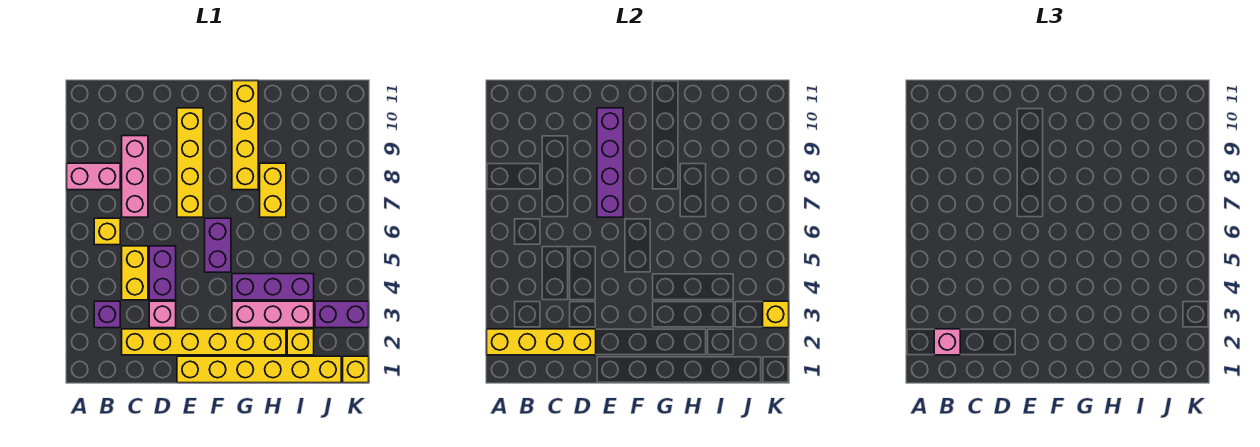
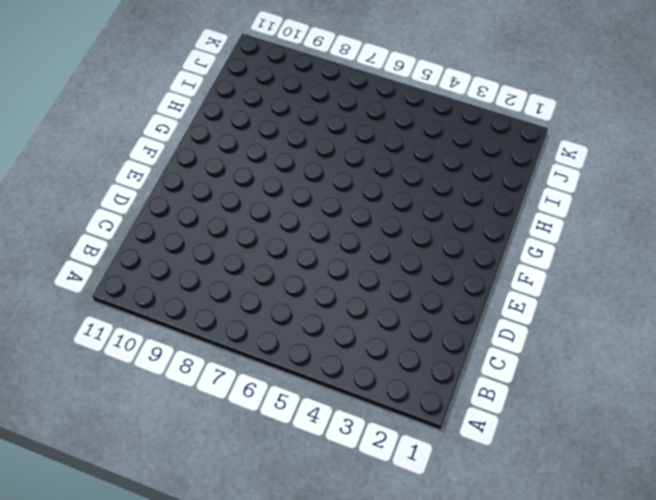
none -> pink brick A8:B8 level 1
none -> purple brick B3 level 1
none -> yellow brick B6 level 1

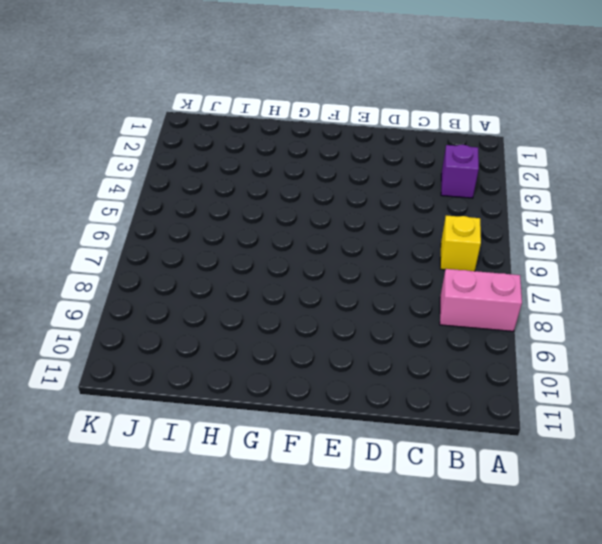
none -> yellow brick C2:H2 level 1
none -> yellow brick C4:C5 level 1
none -> pink brick C7:C9 level 1

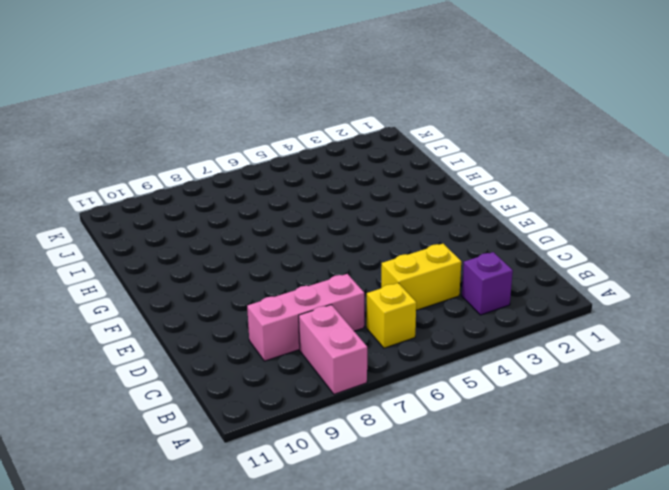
none -> yellow brick C2:H2 level 1
none -> pink brick D3 level 1
none -> purple brick D4:D5 level 1

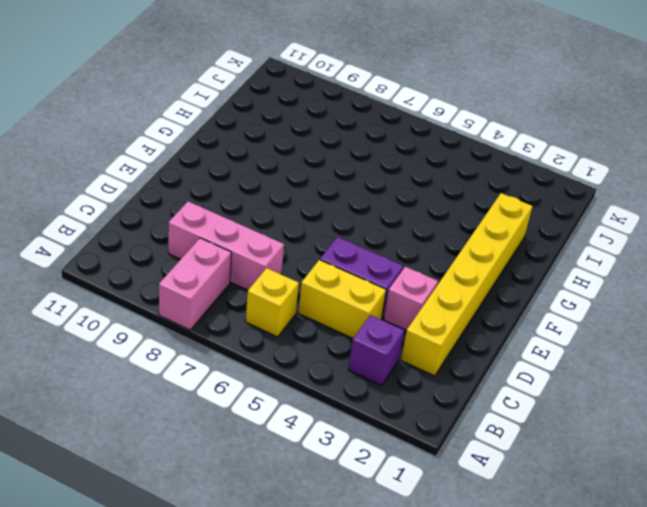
none -> yellow brick E1:J1 level 1
none -> yellow brick E7:E10 level 1
none -> purple brick F5:F6 level 1

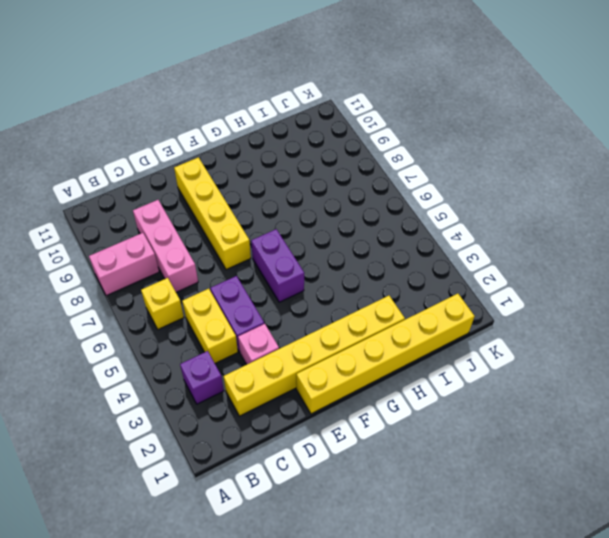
none -> pink brick G3:I3 level 1
none -> purple brick G4:I4 level 1
none -> yellow brick G8:G11 level 1

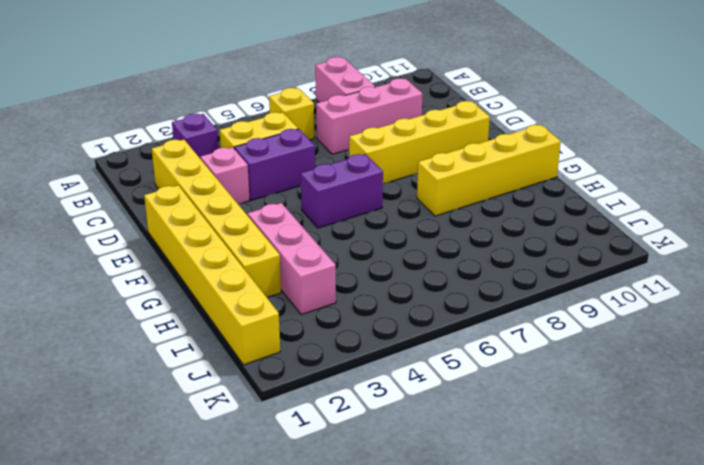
none -> purple brick G4:I4 level 1
none -> yellow brick H7:H8 level 1
none -> yellow brick I2 level 1

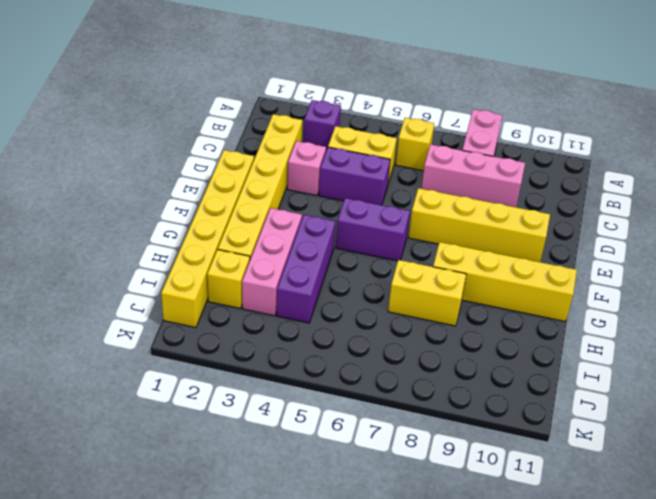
none -> purple brick J3:K3 level 1
none -> yellow brick K1 level 1
none -> yellow brick A2:D2 level 2

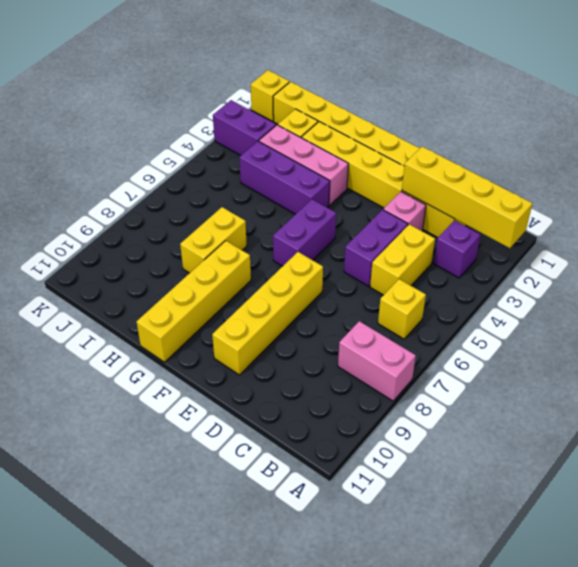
none -> pink brick C7:C9 level 1
none -> purple brick E7:E10 level 2
none -> yellow brick K3 level 2

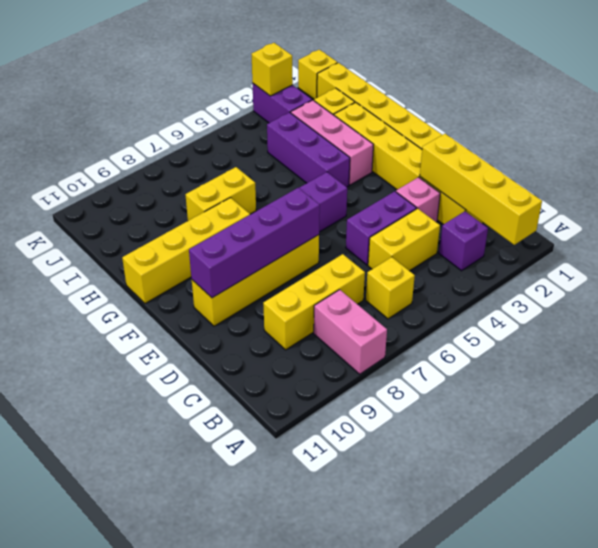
yellow brick C7:C9 level 1 -> pink brick C7:C9 level 1
none -> pink brick B2 level 3

